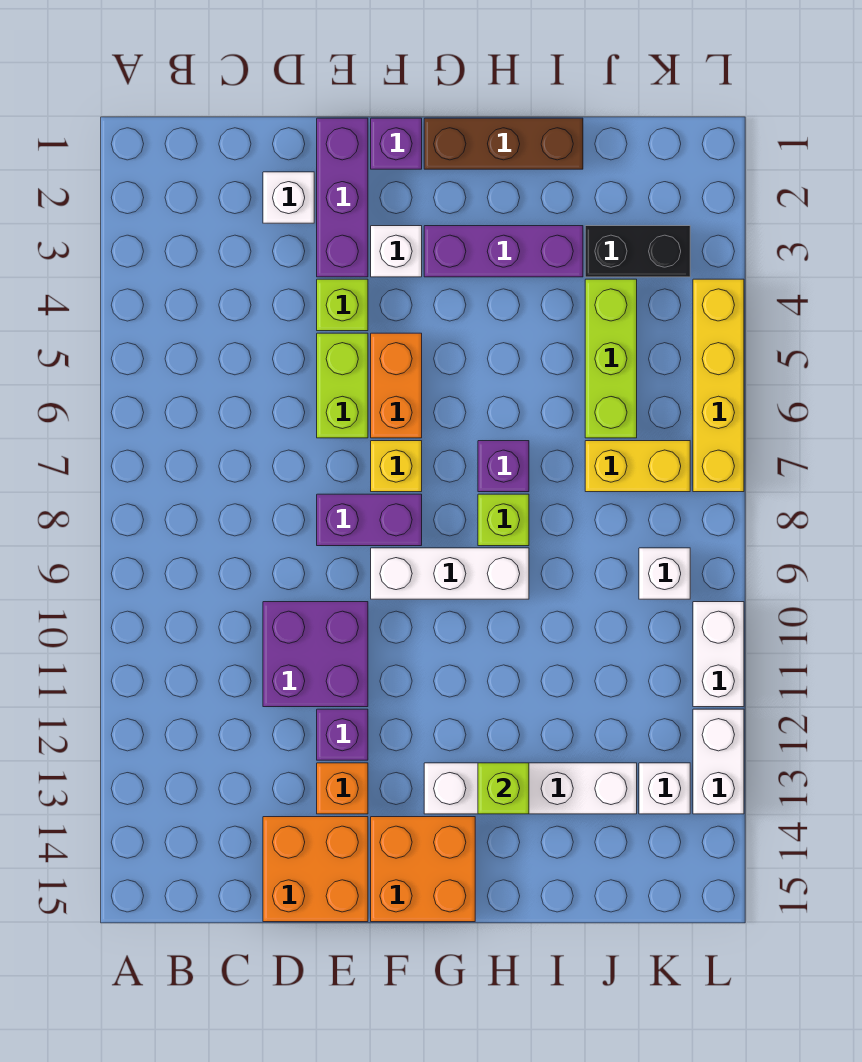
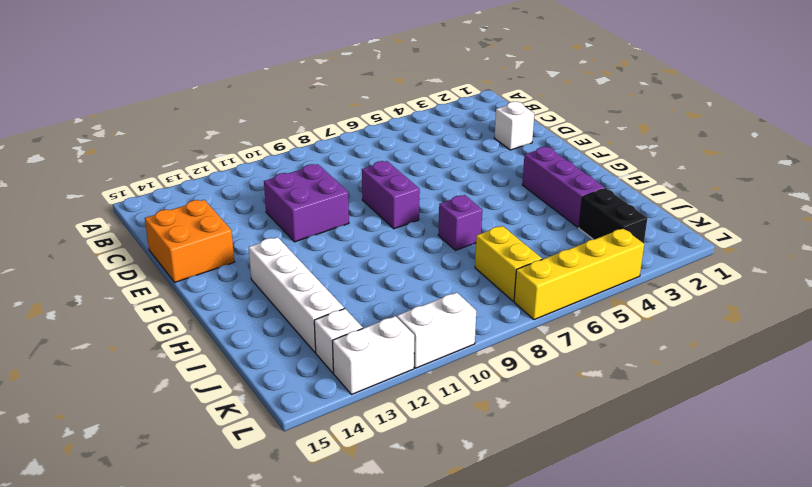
none -> purple brick E1:E3 level 1
none -> lime brick E4 level 1
none -> lime brick E5:E6 level 1

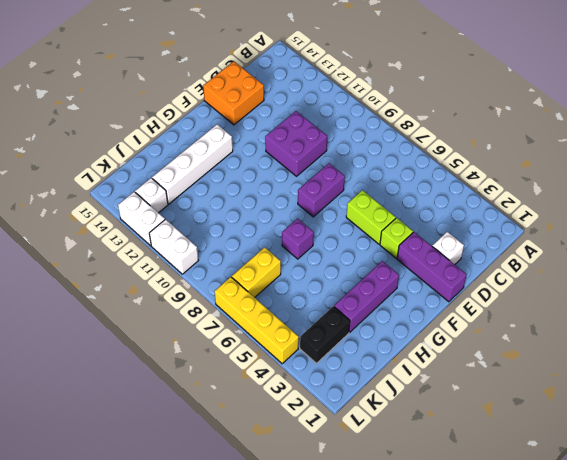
none -> purple brick E12 level 1
none -> orange brick E13 level 1
none -> purple brick F1 level 1

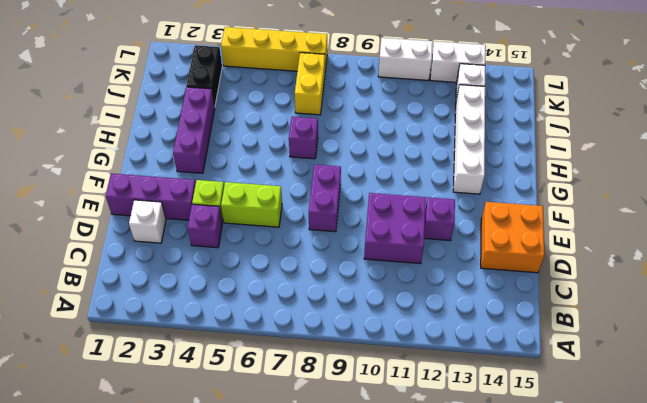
purple brick D4 level 1 -> purple brick F1 level 1
none -> orange brick E13 level 1
none -> white brick F3 level 1
none -> orange brick F5:F6 level 1

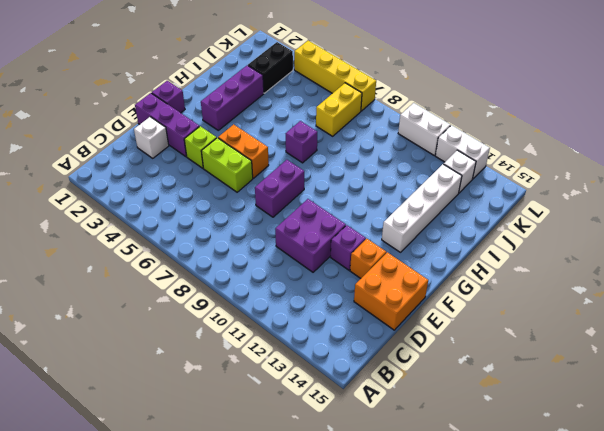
none -> white brick F3 level 1
none -> yellow brick F7 level 1
none -> white brick F9:H9 level 1

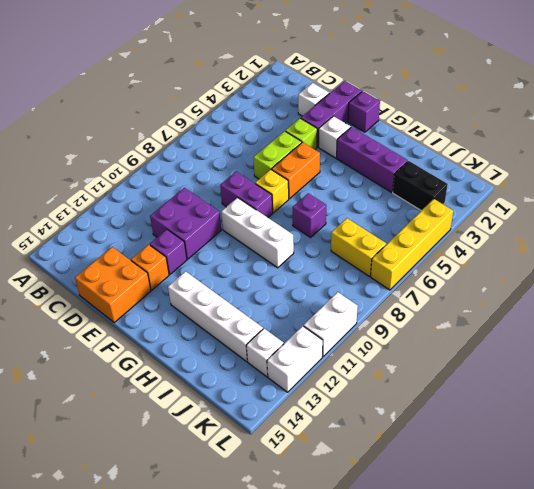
none -> orange brick F14:G15 level 1
none -> brown brick G1:I1 level 1
none -> lime brick H8 level 1

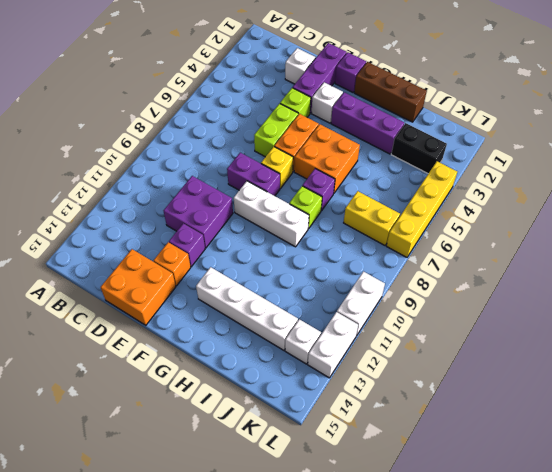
orange brick G5:H6 level 1 -> orange brick F14:G15 level 1
none -> lime brick J4:J6 level 1
none -> white brick K9 level 1
none -> lime brick H13 level 2

